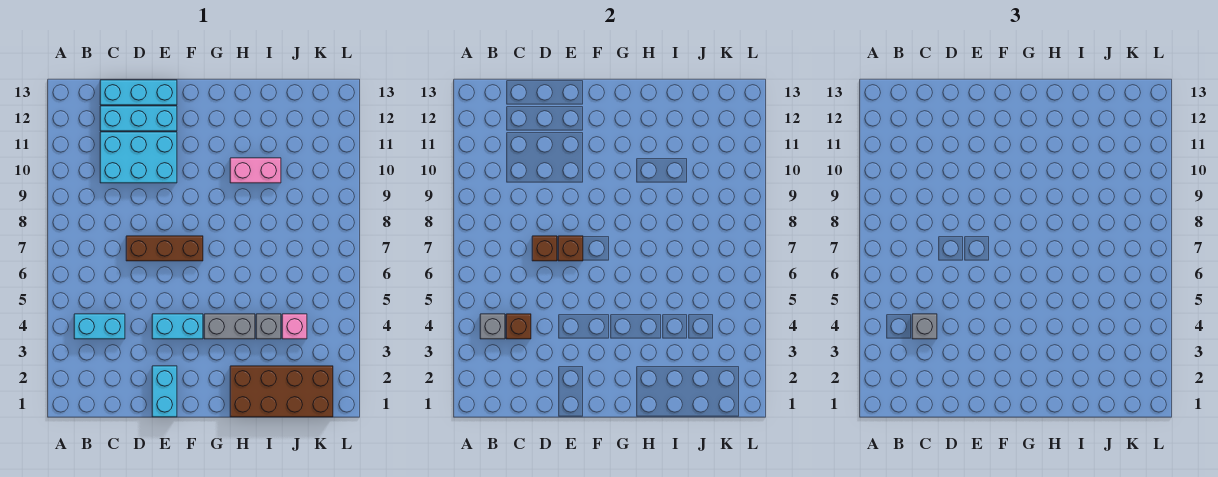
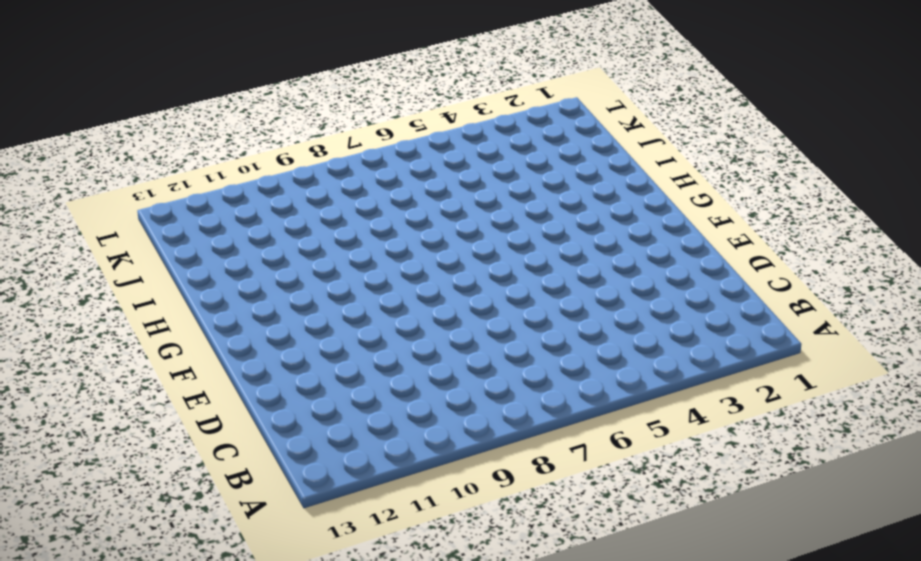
none -> cyan brick B4:C4 level 1
none -> cyan brick C10:E11 level 1
none -> cyan brick C12:E12 level 1

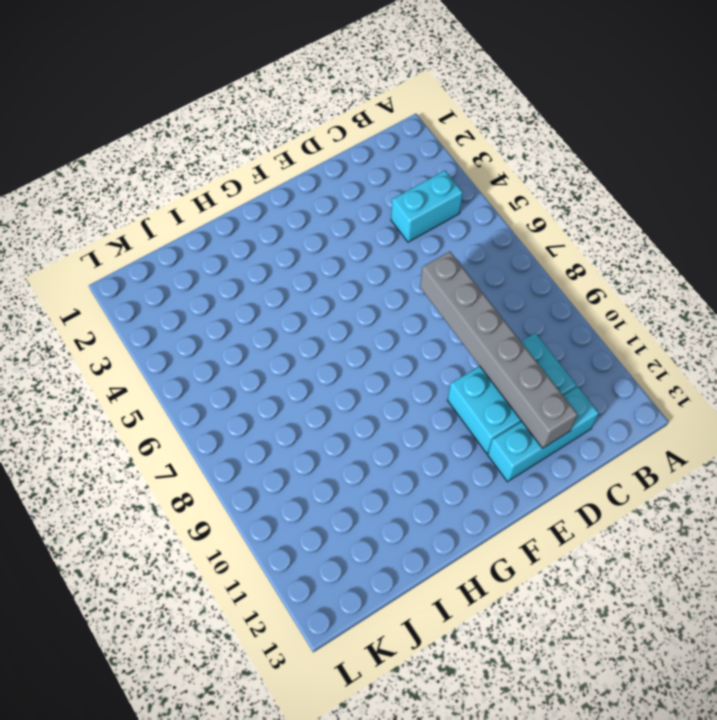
grey brick D7:D12 level 2 -> brown brick D7 level 2
none -> cyan brick C13:E13 level 1
none -> brown brick D7:F7 level 1
none -> cyan brick E1:E2 level 1

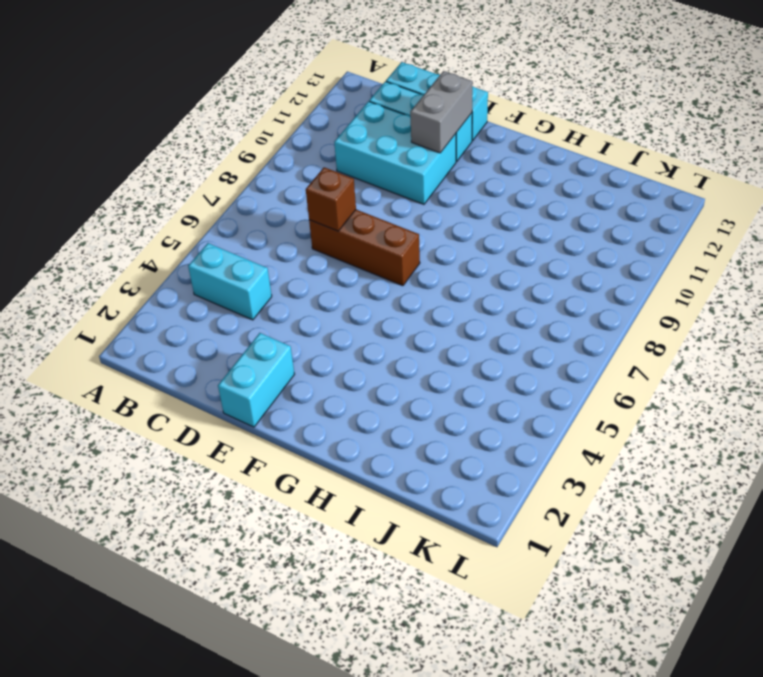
grey brick E11:E12 level 2 -> grey brick G4:H4 level 1
none -> cyan brick E4:F4 level 1
none -> brown brick H1:K2 level 1
none -> pink brick H10:I10 level 1

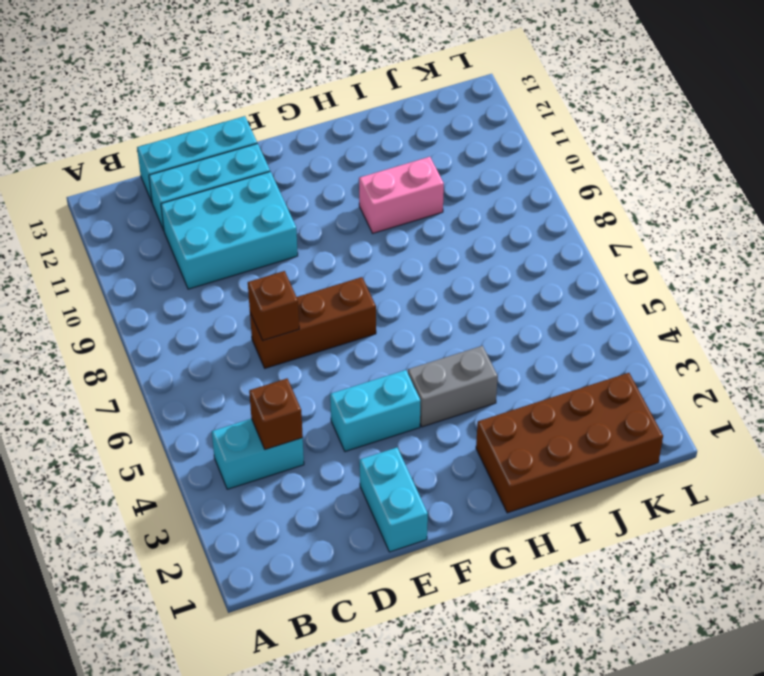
none -> grey brick I4 level 1
none -> pink brick J4 level 1
none -> grey brick B4 level 2

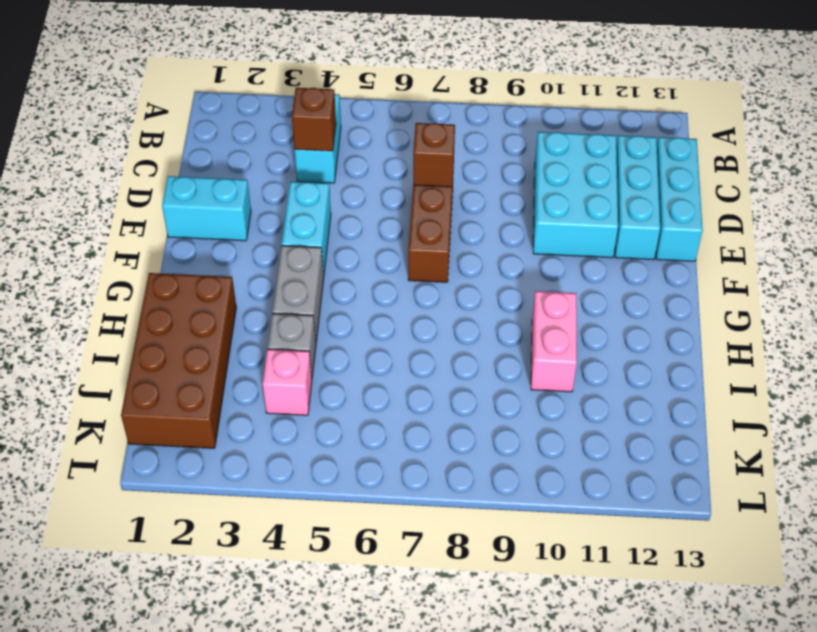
none -> grey brick B4 level 2
none -> brown brick E7 level 2
none -> grey brick C4 level 3

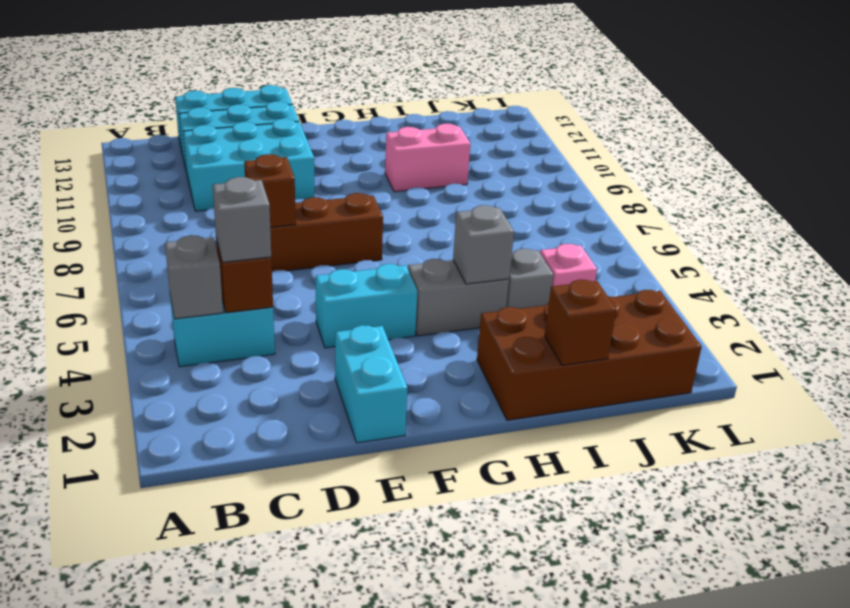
grey brick H4 level 2 -> none
brown brick I1 level 2 -> brown brick E7 level 2

